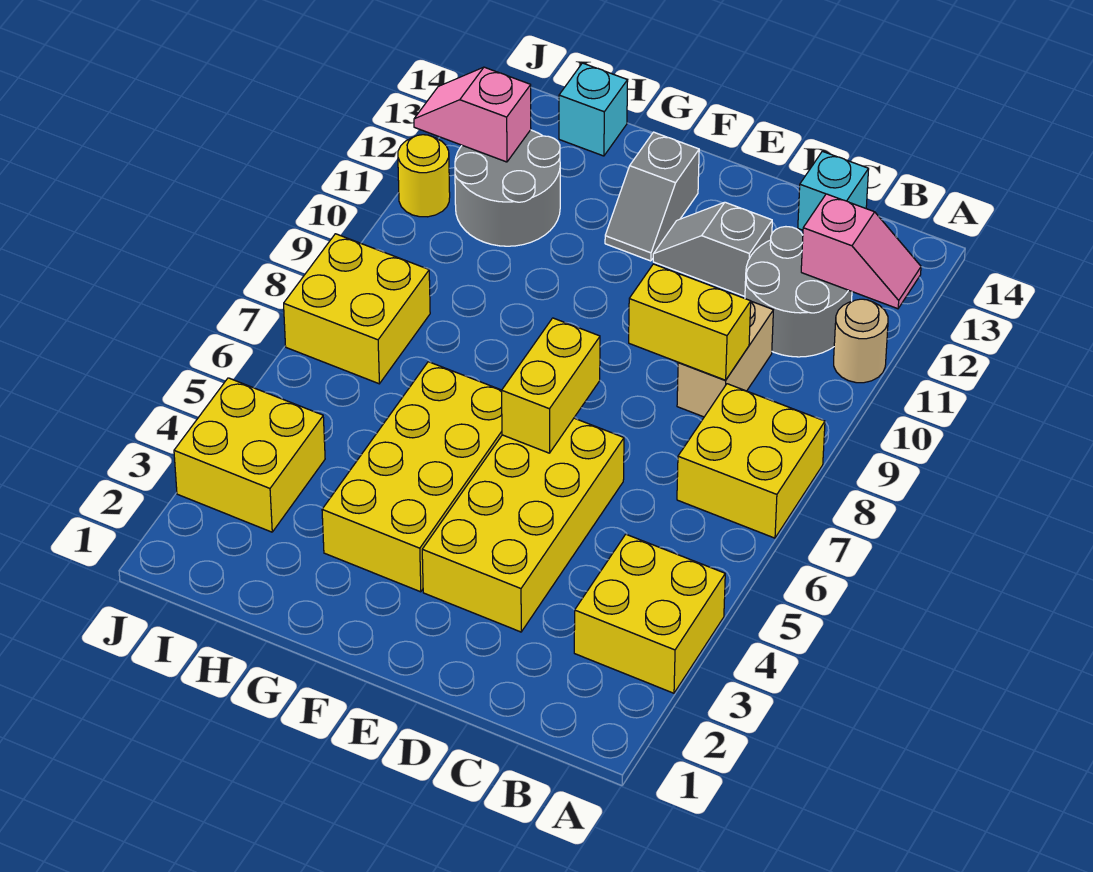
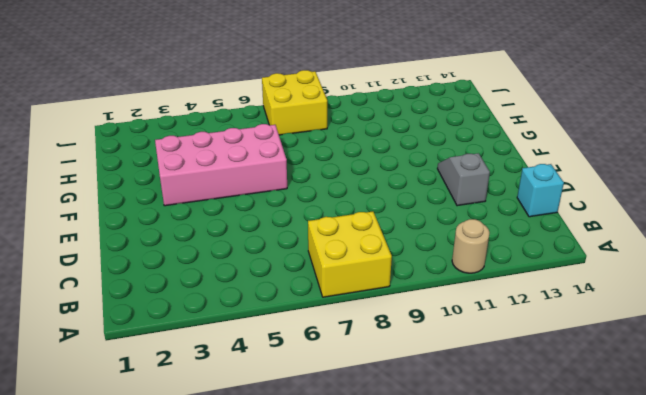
pink brick F3:G6 level 1 -> yellow brick F3:G6 level 1
none -> yellow brick A3:B4 level 1
none -> grey round brick B11:C12 level 1
none -> tan brick C9:C10 level 1

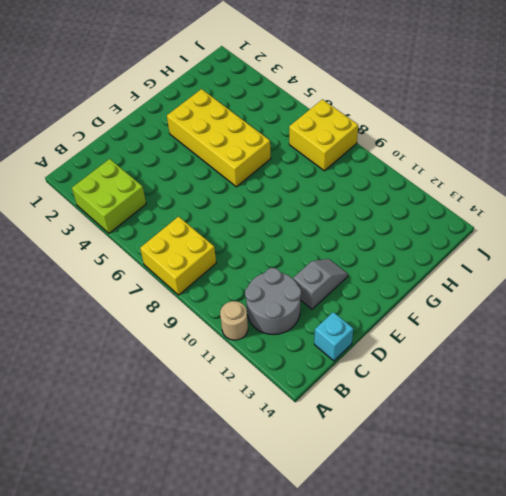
lime brick A3:B4 level 1 -> yellow brick A3:B4 level 1
none -> tan brick C9:C10 level 1
none -> yellow brick D3:E6 level 1
none -> grey slope F12:F13 level 1 top 13

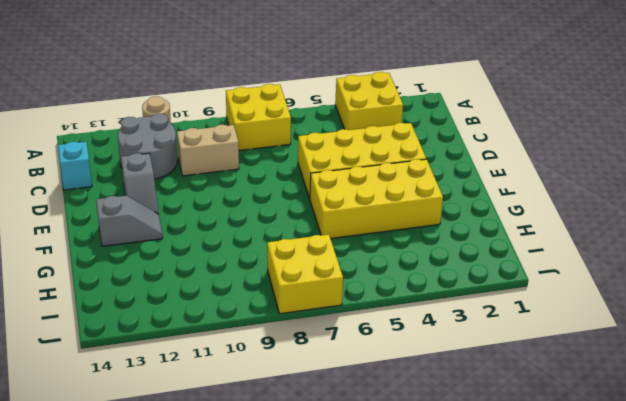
none -> grey round brick H11:I12 level 1
none -> cyan brick H14 level 1
none -> yellow brick I3:J4 level 1

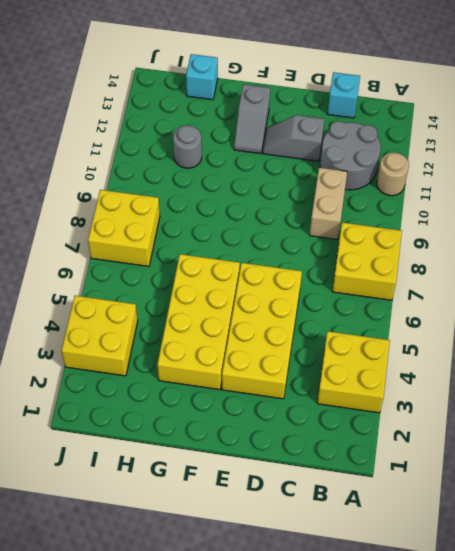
grey round brick H11 level 1 -> grey round brick H11:I12 level 1
none -> yellow round brick J11 level 1
none -> pink slope A12:B12 level 2 top B
none -> yellow brick C9:D9 level 2

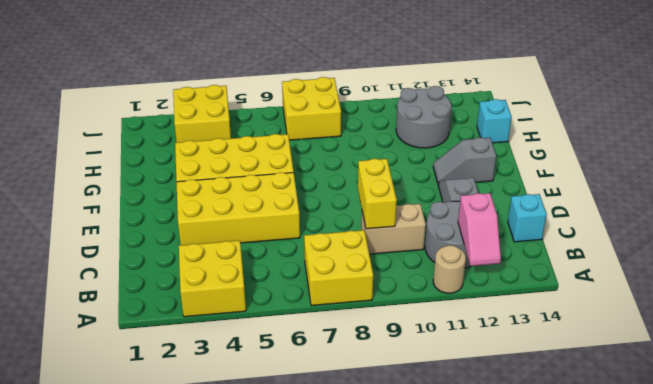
none -> yellow round brick J11 level 1
none -> yellow brick E6:E7 level 2
none -> pink slope I12:J12 level 2 top I

